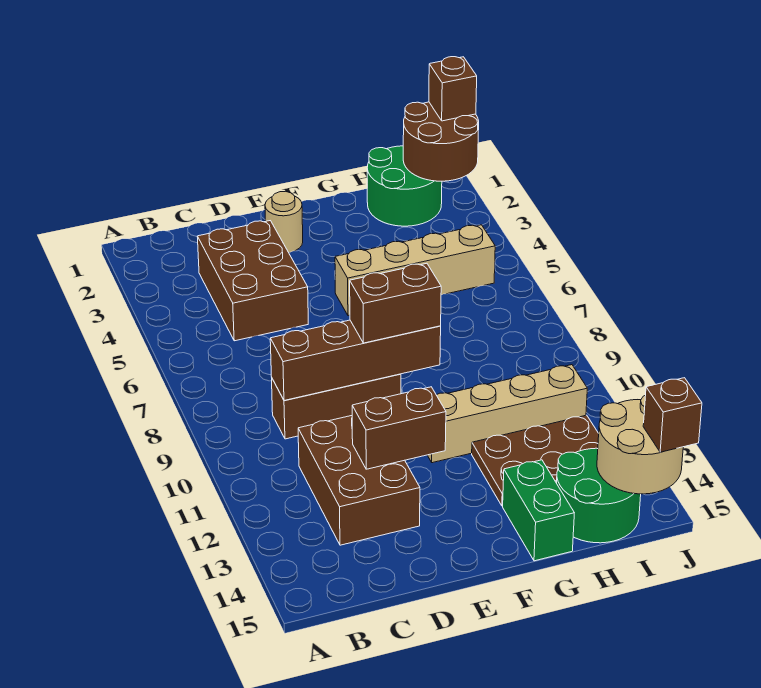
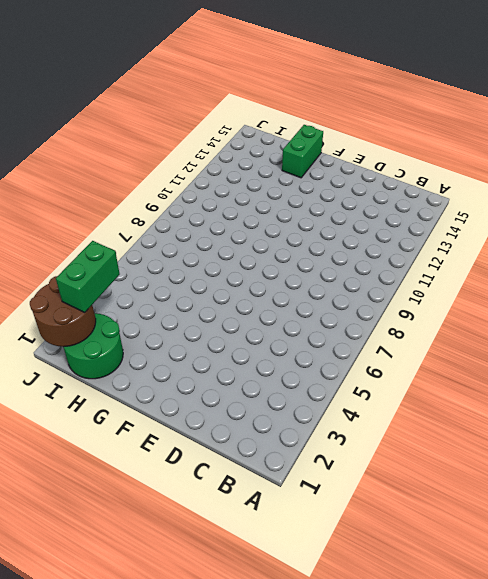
green brick I2:I3 level 3 -> none
none -> brown brick C3:D5 level 1
none -> brown brick C9:E9 level 1
none -> brown brick C11:D13 level 1

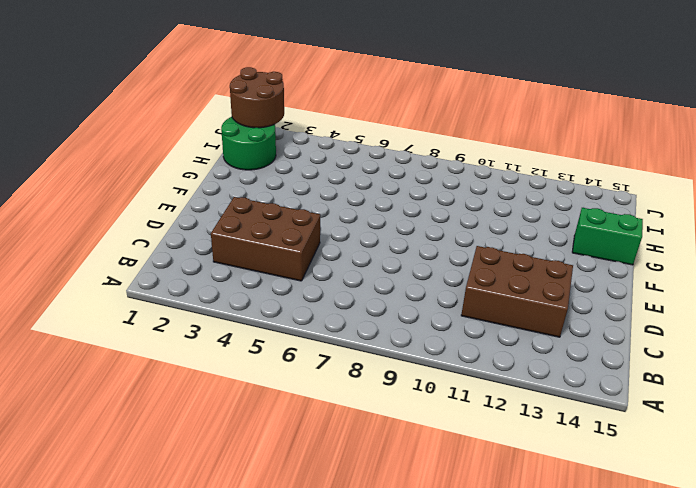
none -> brown brick C9:E9 level 1
none -> tan round brick E2 level 1
none -> tan brick F5:I5 level 1

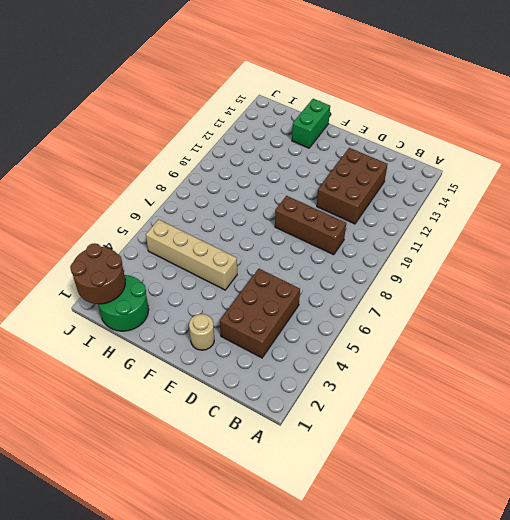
none -> tan brick F11:I11 level 1
none -> brown plate G12:I13 level 1
none -> green round brick H14:I15 level 1

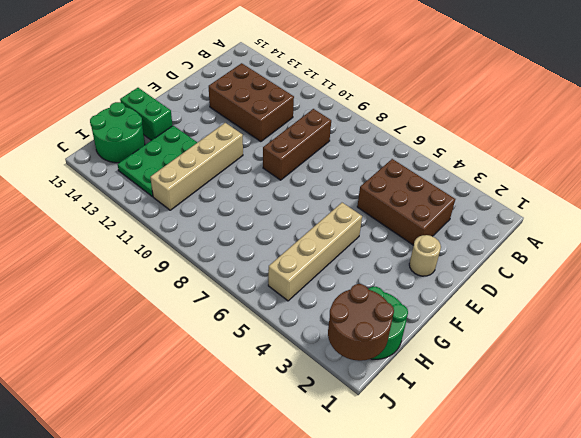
green plate G12:I13 level 1 -> brown plate G12:I13 level 1
none -> brown brick C9:F9 level 2
none -> brown brick D12:E12 level 2
none -> tan round brick I14:J15 level 2

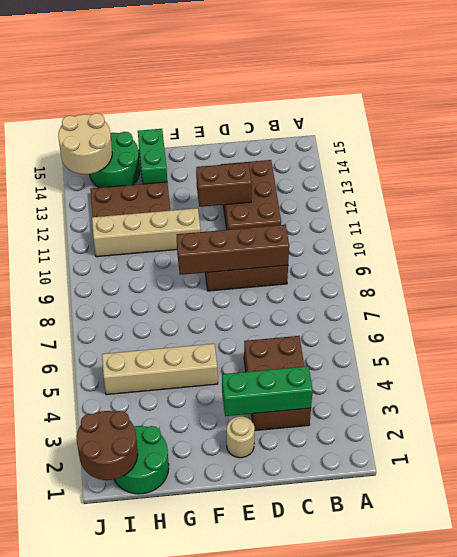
green brick C3:E3 level 2 -> none
none -> brown brick E9:F9 level 3
none -> brown brick J1 level 3
none -> brown brick J15 level 3

